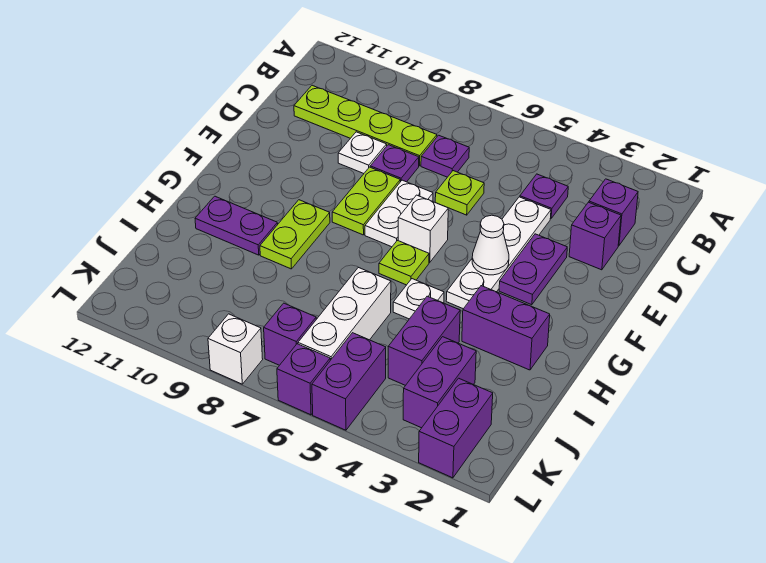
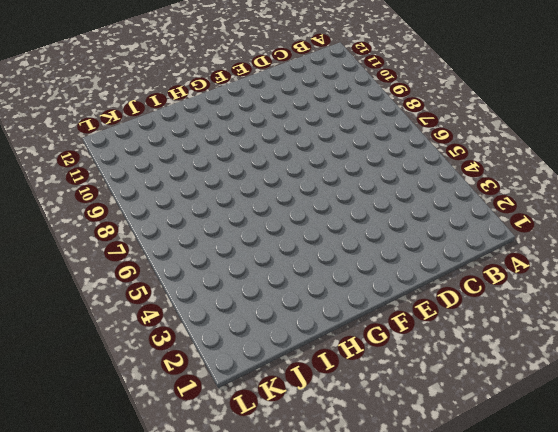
none -> purple brick C2 level 1
none -> purple plate C4 level 1
none -> purple plate C7 level 1

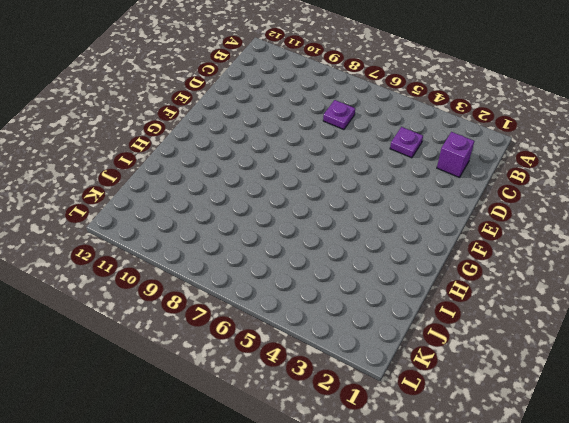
none -> lime plate C8:C11 level 1
none -> purple brick D2 level 1
none -> white plate D4:G4 level 1

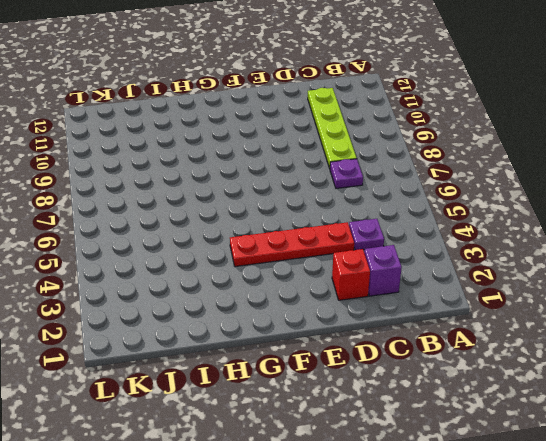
red brick D2 level 1 -> purple brick D2 level 1
red plate D4:G4 level 1 -> white plate D4:G4 level 1
none -> lime plate D6 level 1
none -> purple plate D8 level 1
none -> white plate D9 level 1

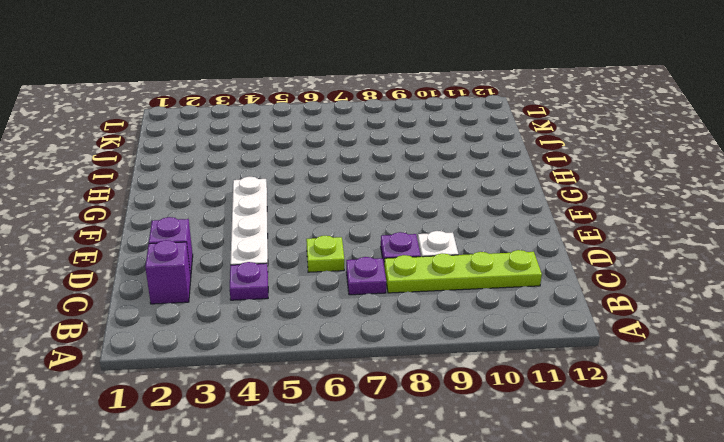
none -> purple plate E3:F3 level 1
none -> white plate E7:F7 level 1
none -> lime plate E8:F8 level 1

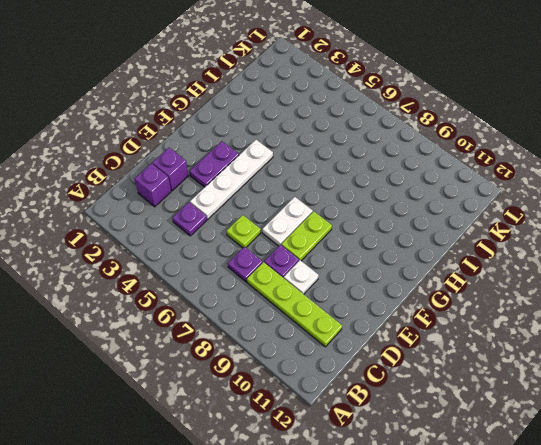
none -> white brick F6 level 1
none -> lime plate G6 level 1
none -> lime plate G9:H9 level 1

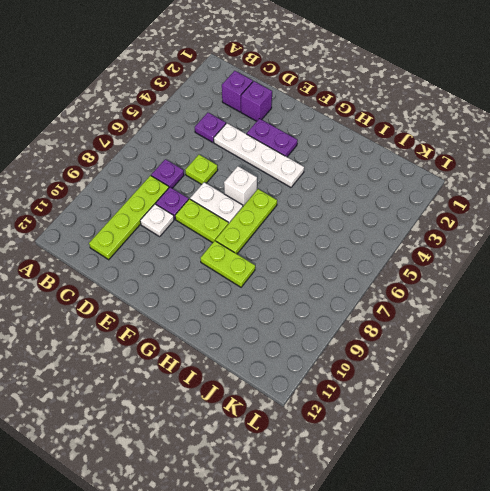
lime plate G6:G8 level 1 -> lime plate G6 level 1
none -> purple brick H2:H3 level 1
none -> white plate H5 level 1
none -> purple plate H10:H11 level 1

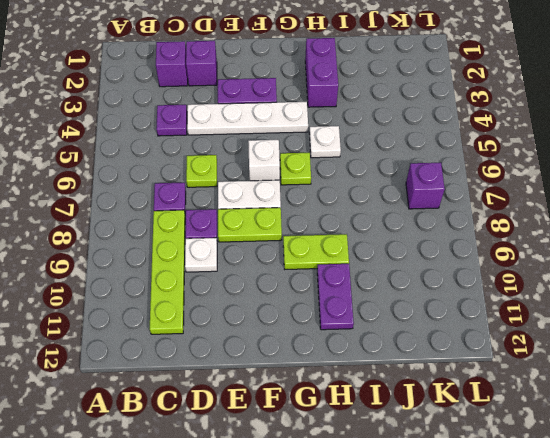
none -> purple brick I4:J4 level 1
none -> white brick I6:K6 level 1
none -> purple brick J3:K3 level 1

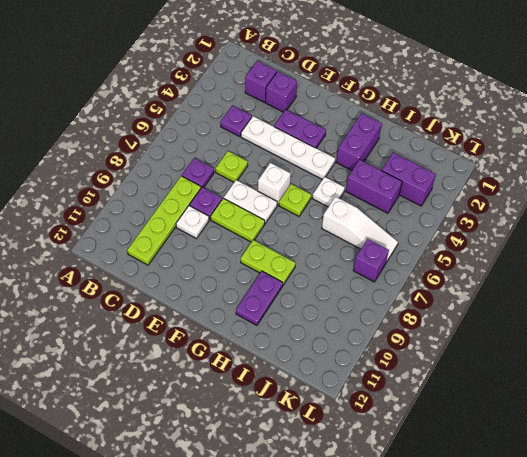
white slope I6:K6 level 1 top I -> white brick I6:K6 level 1
none -> purple brick K2:L2 level 1
none -> purple brick K5:L5 level 1
none -> purple brick L6 level 1

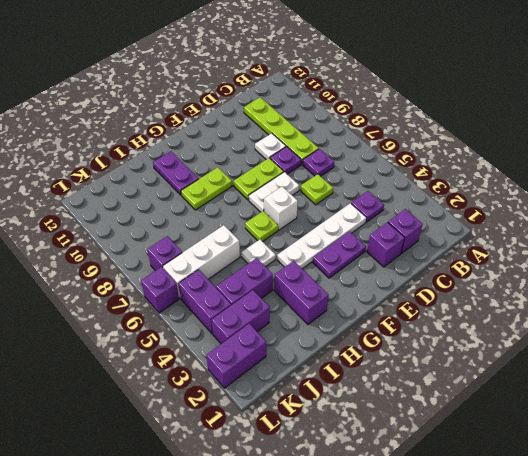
purple brick K4:K5 level 1 -> purple brick K5:L5 level 1
none -> white brick L8 level 1
none -> white cone F4 level 2

